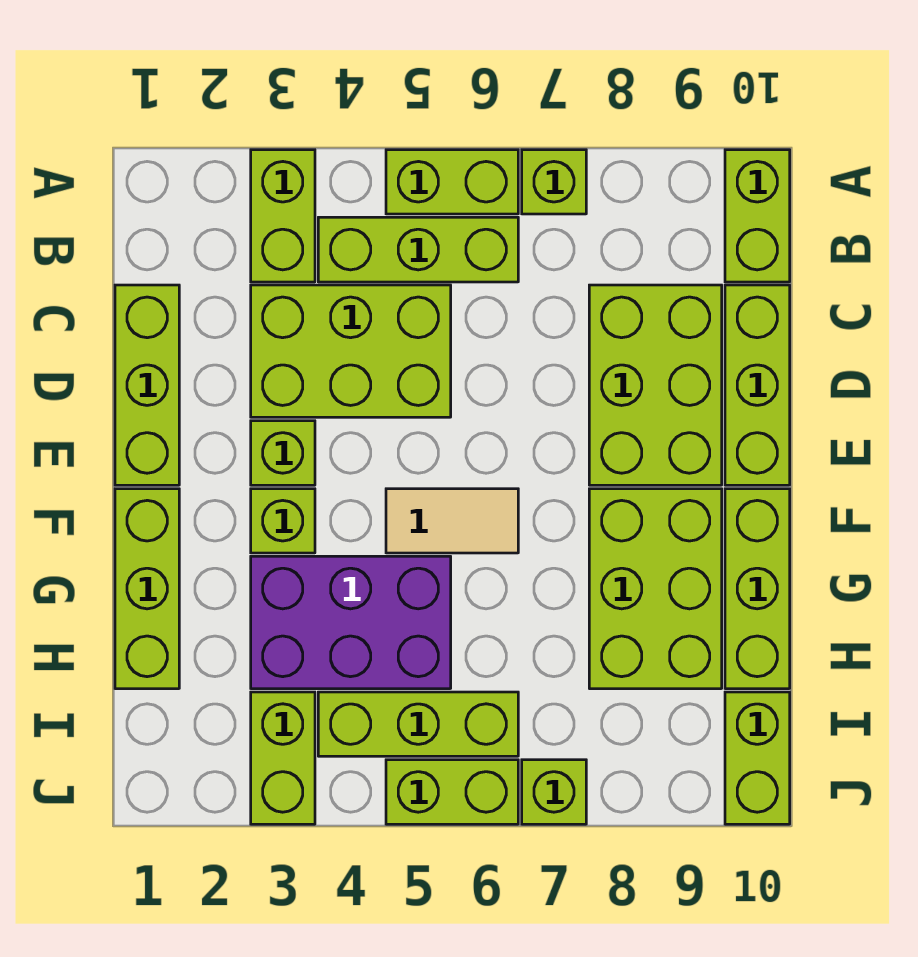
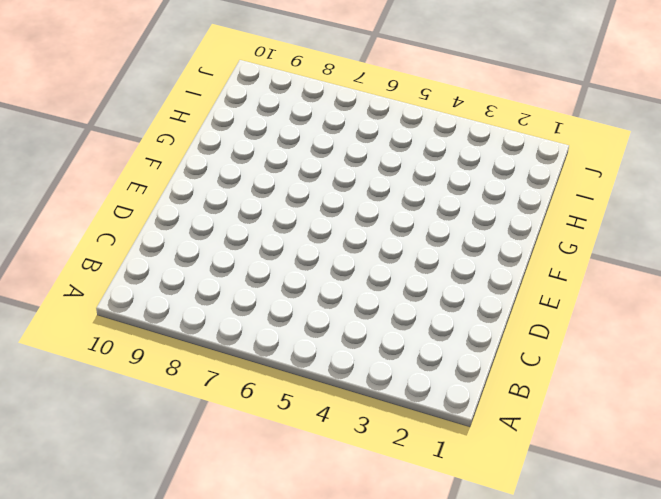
none -> lime brick A3:B3 level 1
none -> lime brick A5:A6 level 1
none -> lime brick A7 level 1

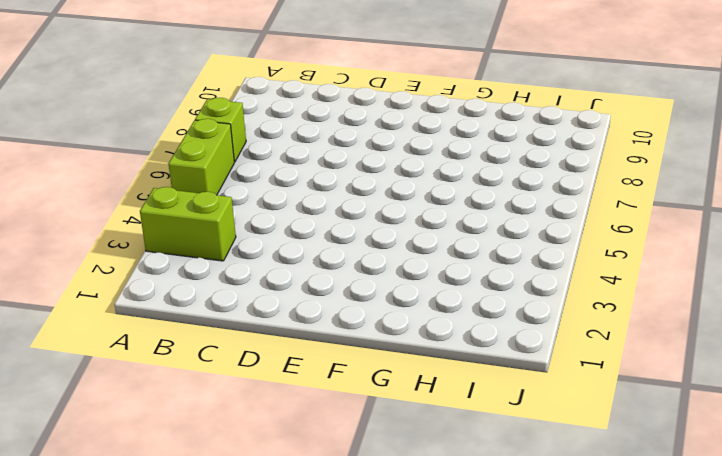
none -> lime brick A10:B10 level 1
none -> lime brick B4:B6 level 1
none -> lime brick C1:E1 level 1

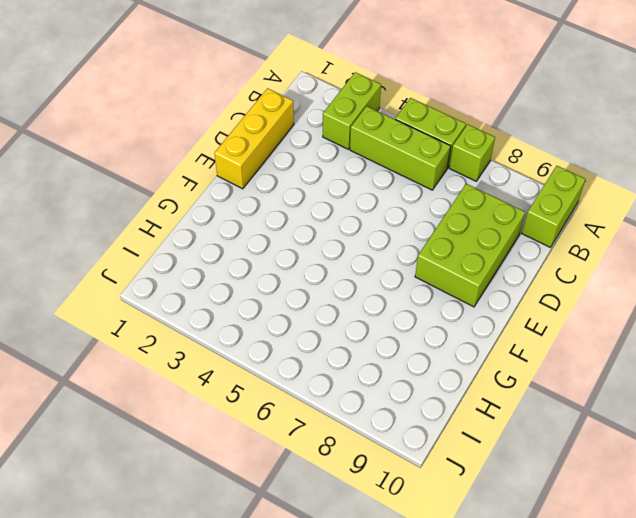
yellow brick C1:E1 level 1 -> lime brick C1:E1 level 1
none -> lime brick C3:D5 level 1
none -> lime brick C10:E10 level 1
none -> lime brick E3 level 1

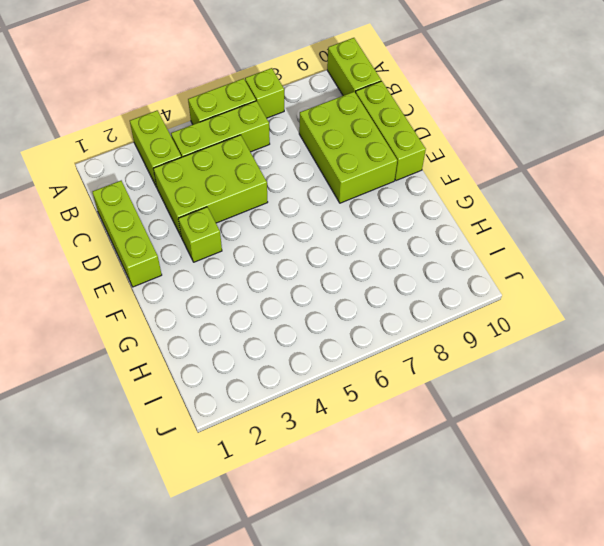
none -> lime brick F1:H1 level 1
none -> lime brick F3 level 1
none -> tan tile F5:F6 level 1

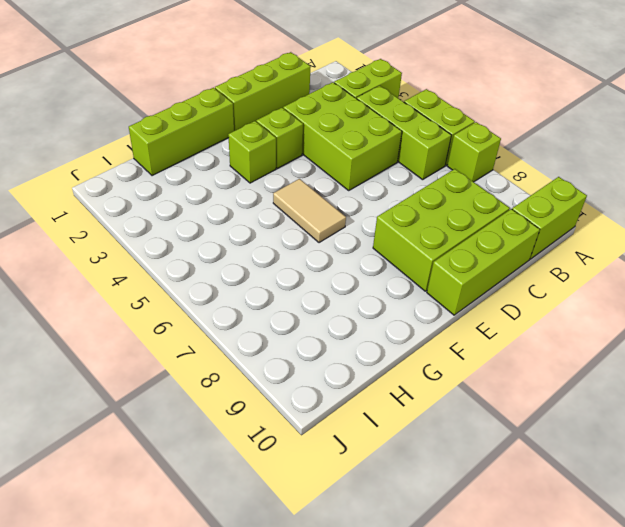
none -> lime brick F8:H9 level 1
none -> lime brick F10:H10 level 1
none -> purple brick G3:H5 level 1

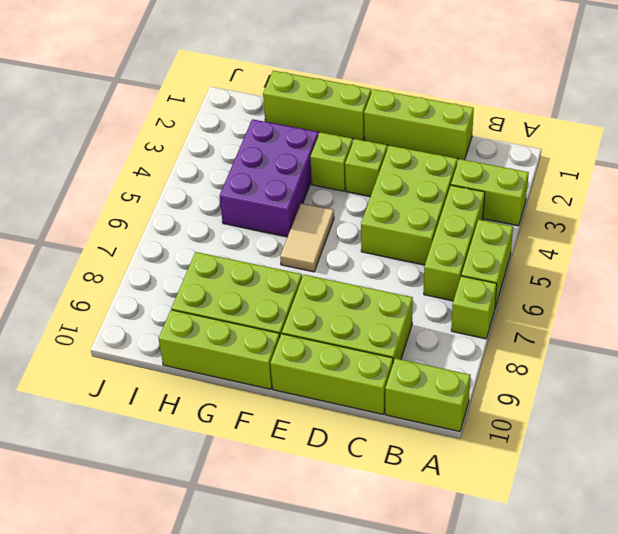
none -> lime brick I3:J3 level 1
none -> lime brick I4:I6 level 1
none -> lime brick I10:J10 level 1

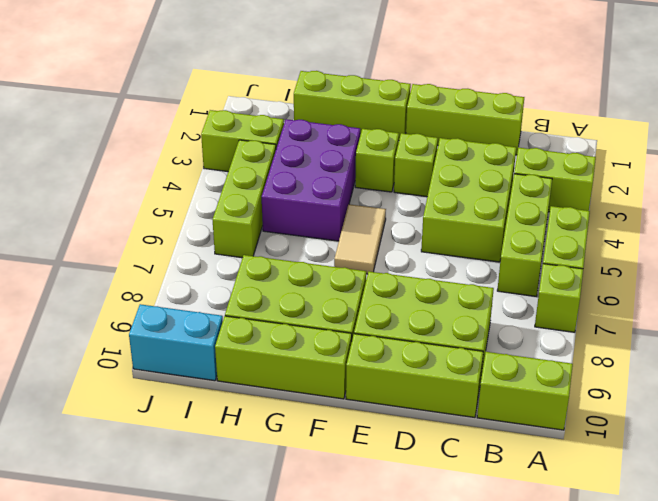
cyan brick I10:J10 level 1 -> lime brick I10:J10 level 1
none -> lime brick J5:J6 level 1
none -> lime brick J7 level 1

